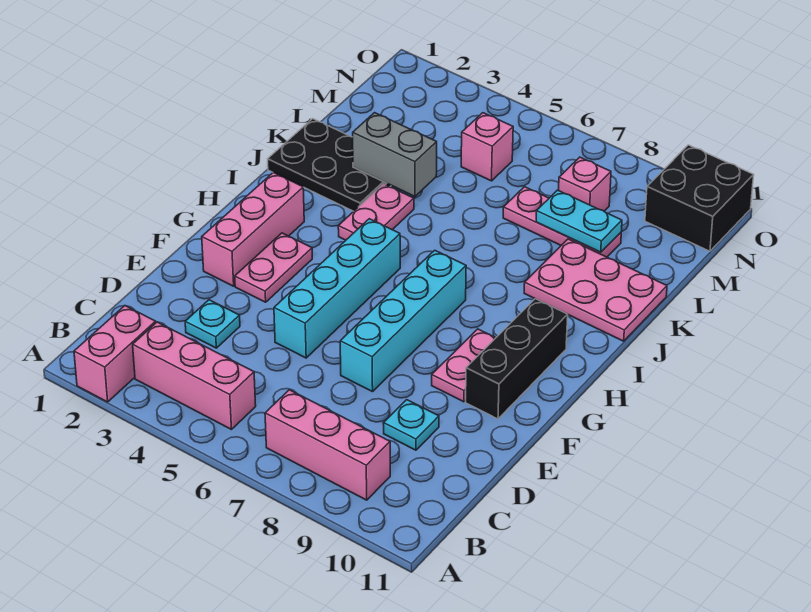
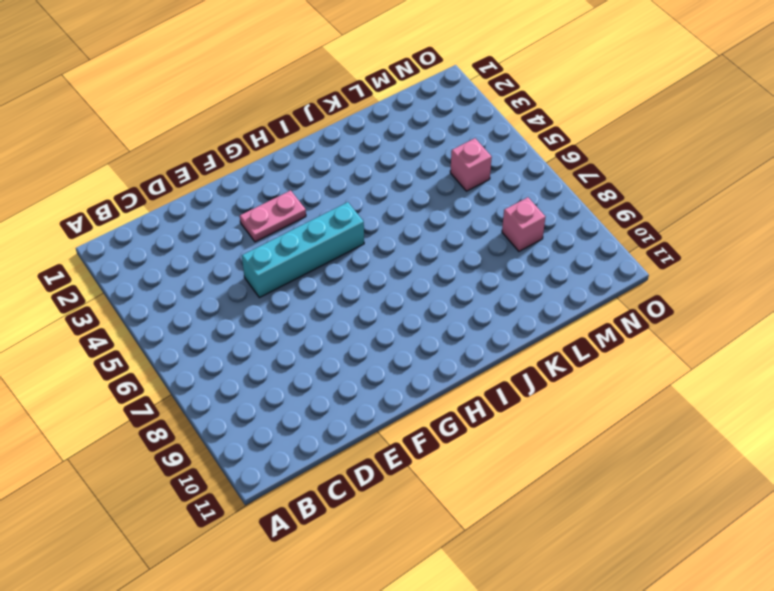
none -> pink brick A2:B2 level 1
none -> pink brick B3:B5 level 1
none -> pink brick B7:B9 level 1

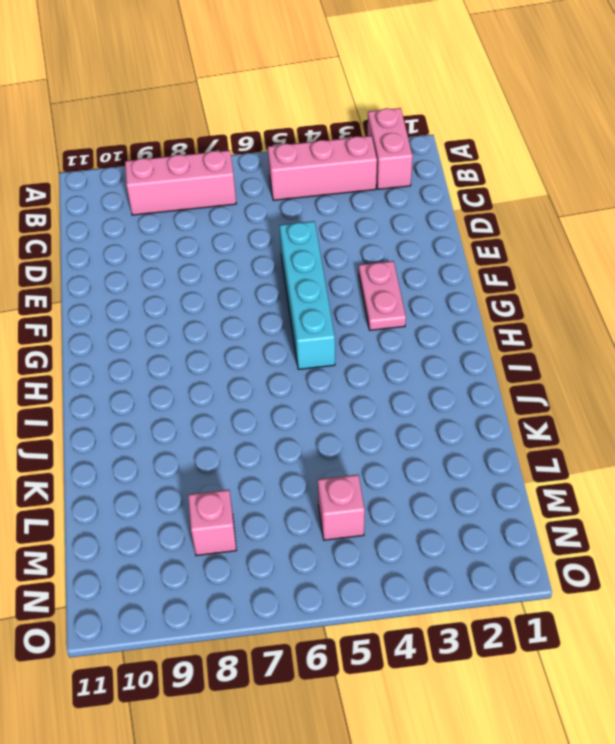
none -> cyan plate D3 level 1
none -> cyan plate D9 level 1
none -> cyan brick E7:H7 level 1

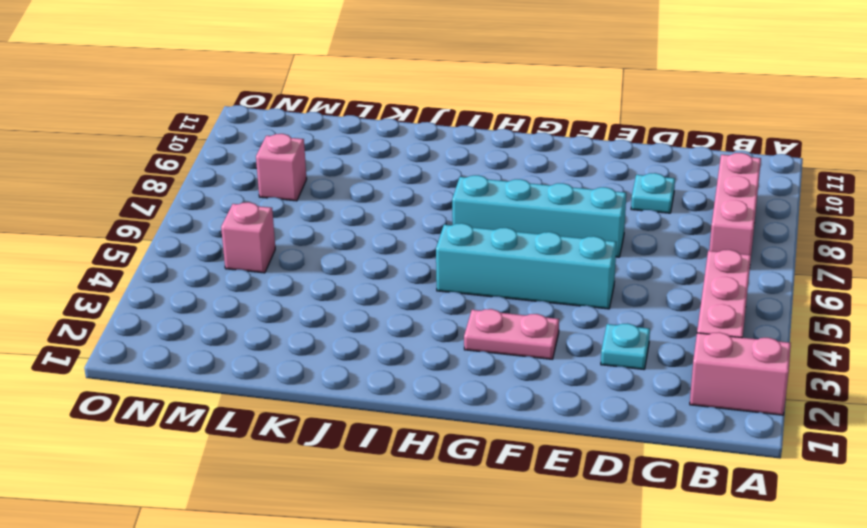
none -> pink brick F2:H2 level 1
none -> pink plate F9:G9 level 1
none -> black brick F10:H10 level 1

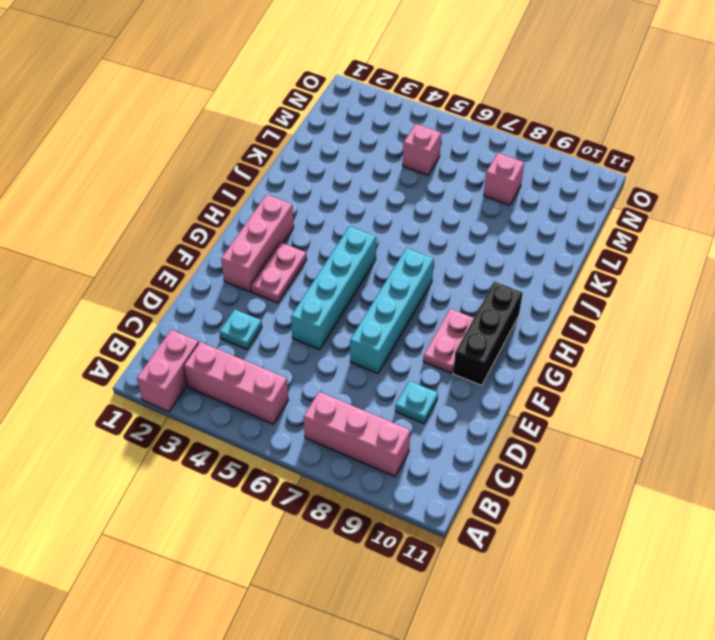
none -> pink plate I4:J4 level 1
none -> black plate J1:K3 level 1
none -> pink plate J9:K11 level 1

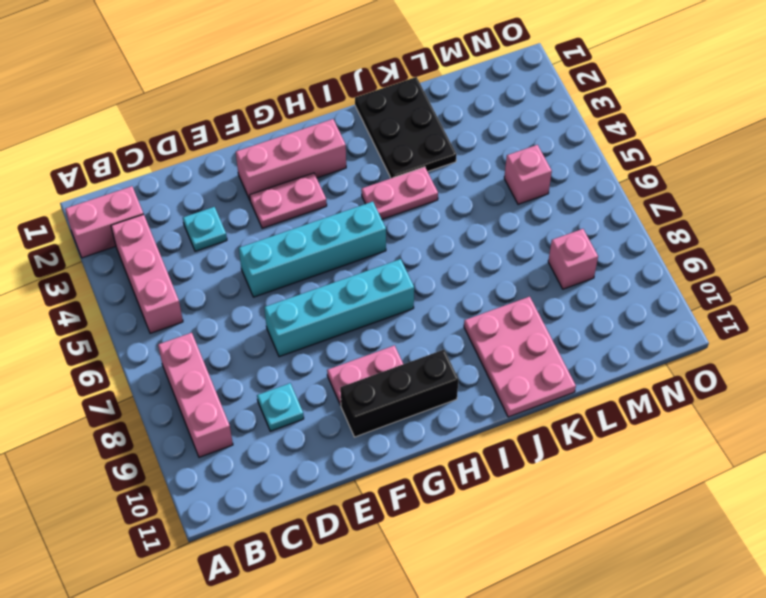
none -> pink plate L7:L9 level 1
none -> black brick N10:O11 level 1
none -> grey brick K3:K4 level 2

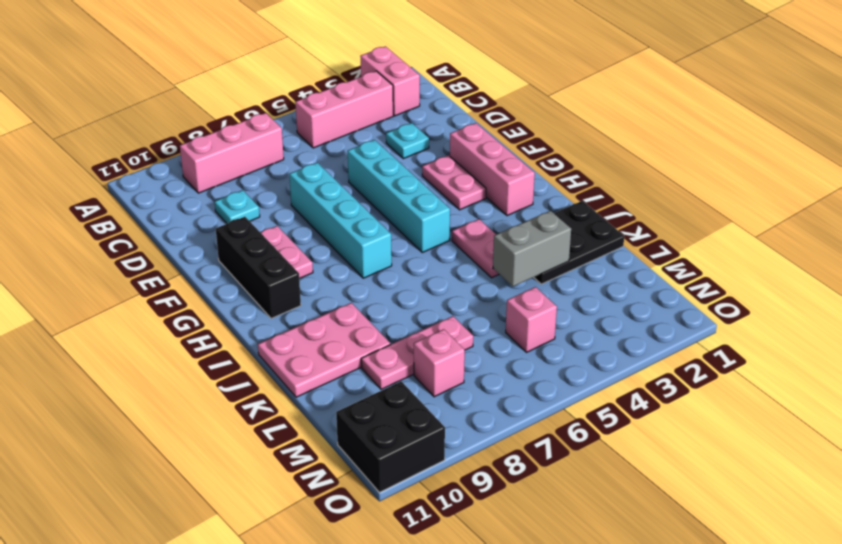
none -> cyan plate L8:L9 level 2

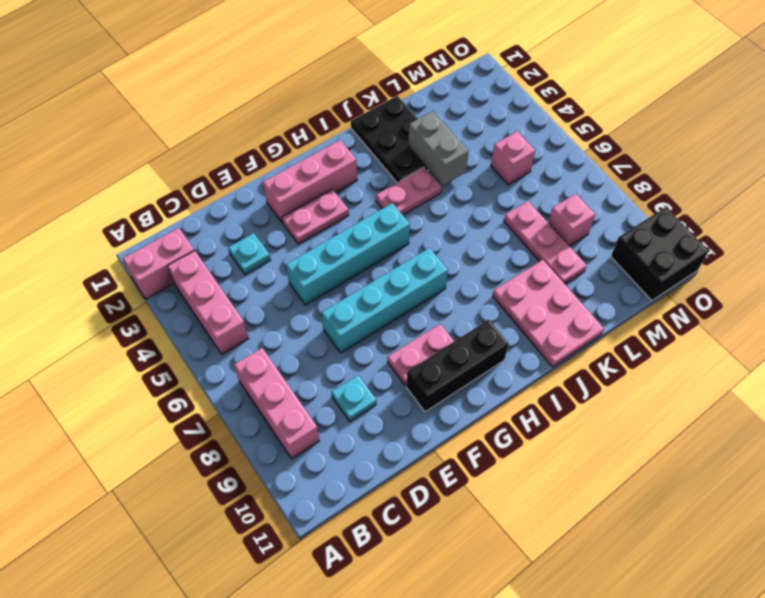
none -> cyan plate L8:L9 level 2

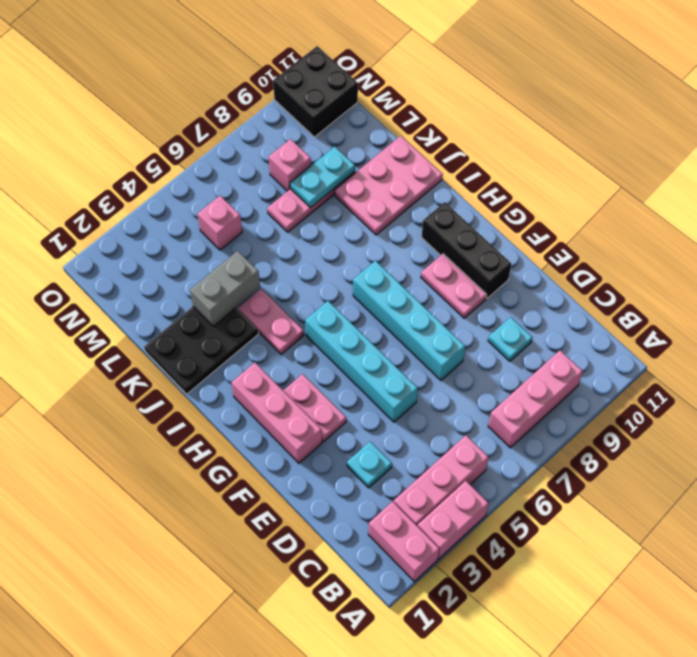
pink brick A3:A4 level 1 -> none

